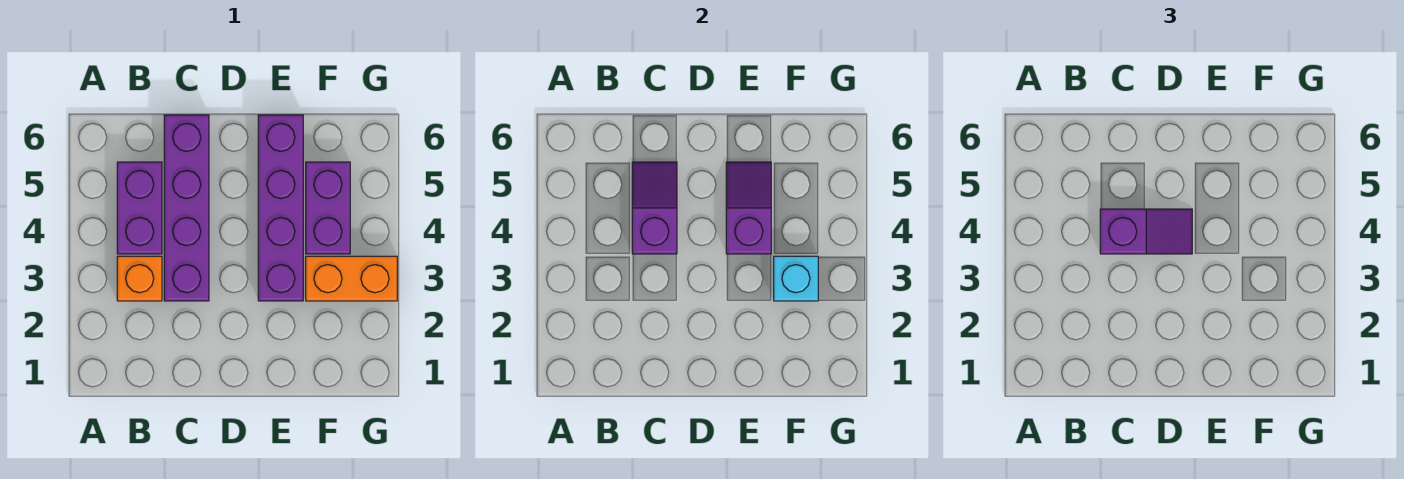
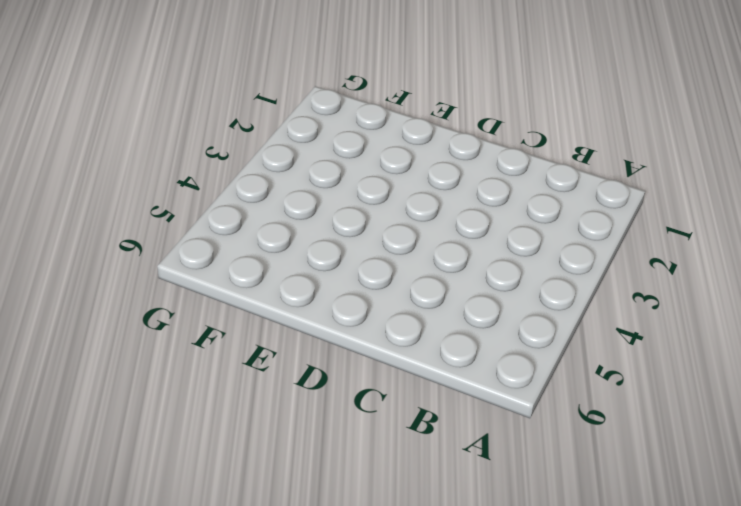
none -> orange brick B3 level 1
none -> purple brick B4:B5 level 1

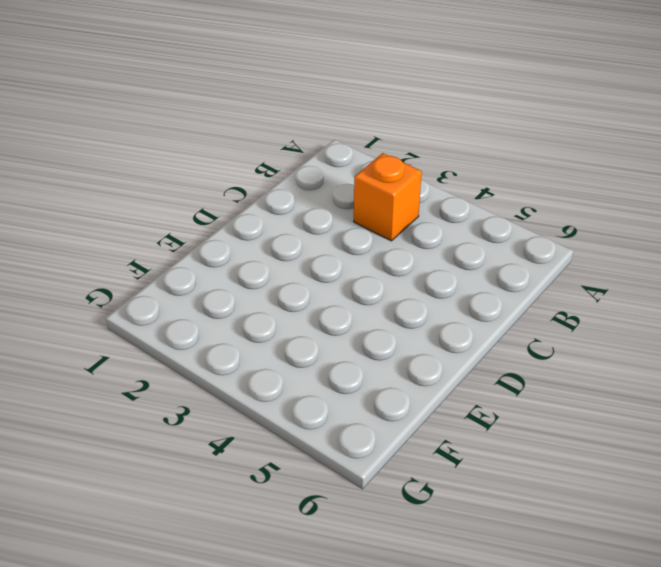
none -> purple brick B4:B5 level 1
none -> purple brick C3:C6 level 1

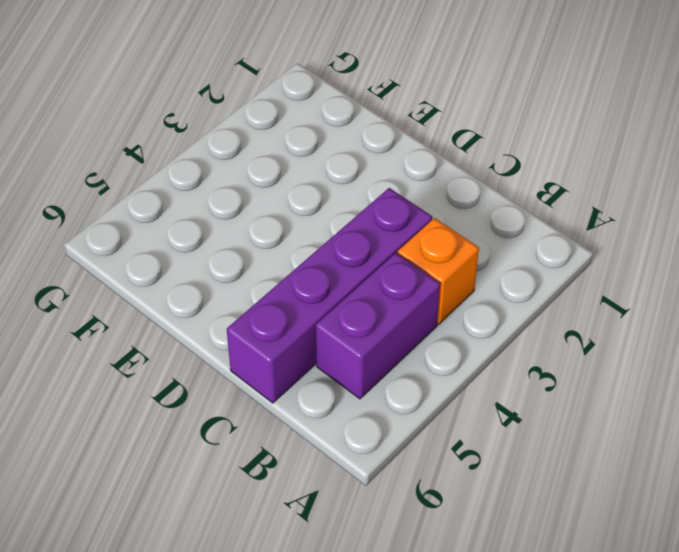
none -> purple brick E3:E6 level 1
none -> orange brick F3:G3 level 1

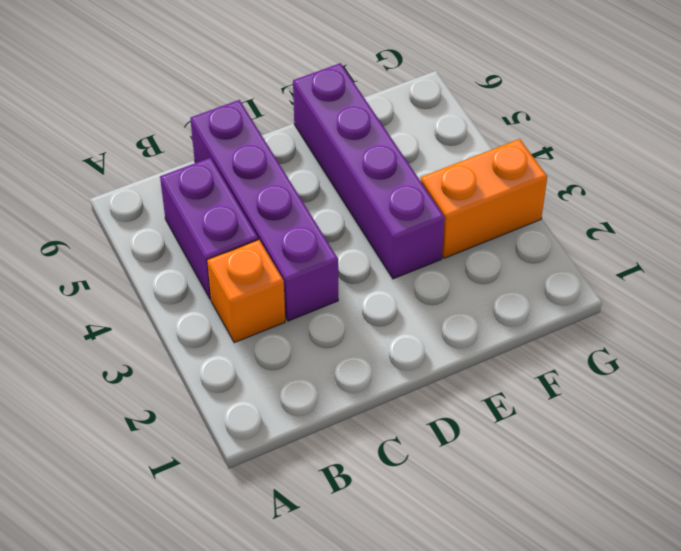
none -> purple brick F4:F5 level 1
none -> purple slope C4:C5 level 2 top 4

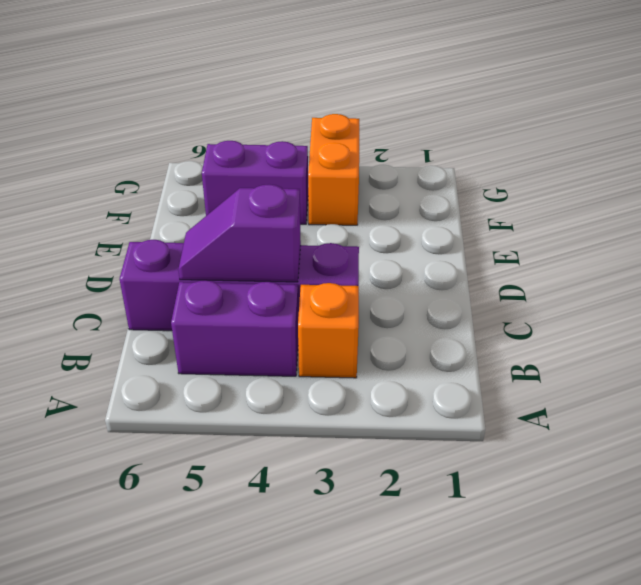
none -> purple brick E3:E6 level 1
none -> purple slope E4:E5 level 2 top 4

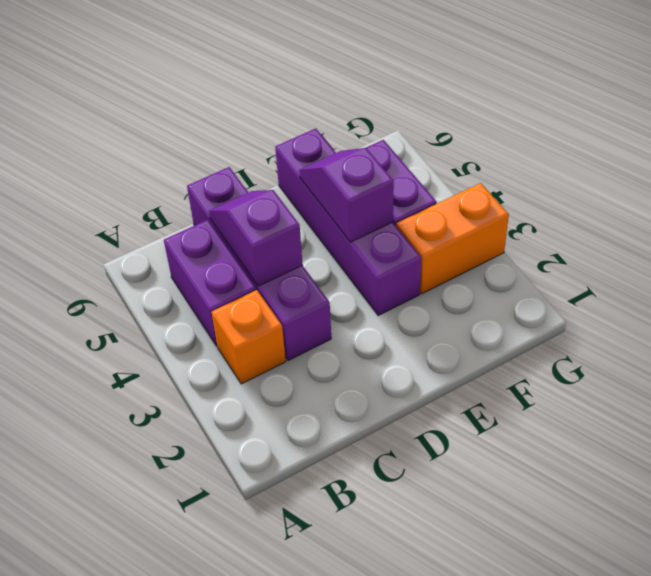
none -> cyan brick F3 level 2
none -> purple slope C4:D4 level 3 top C

